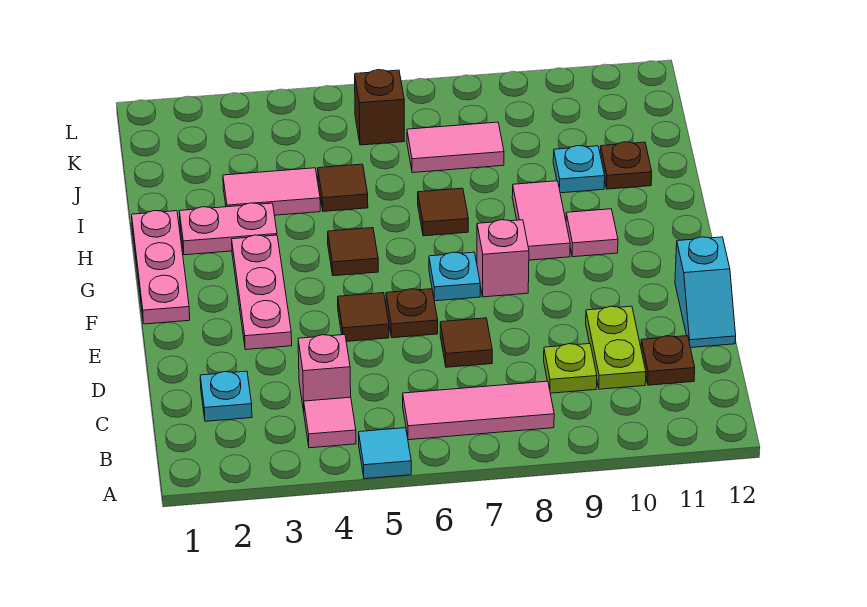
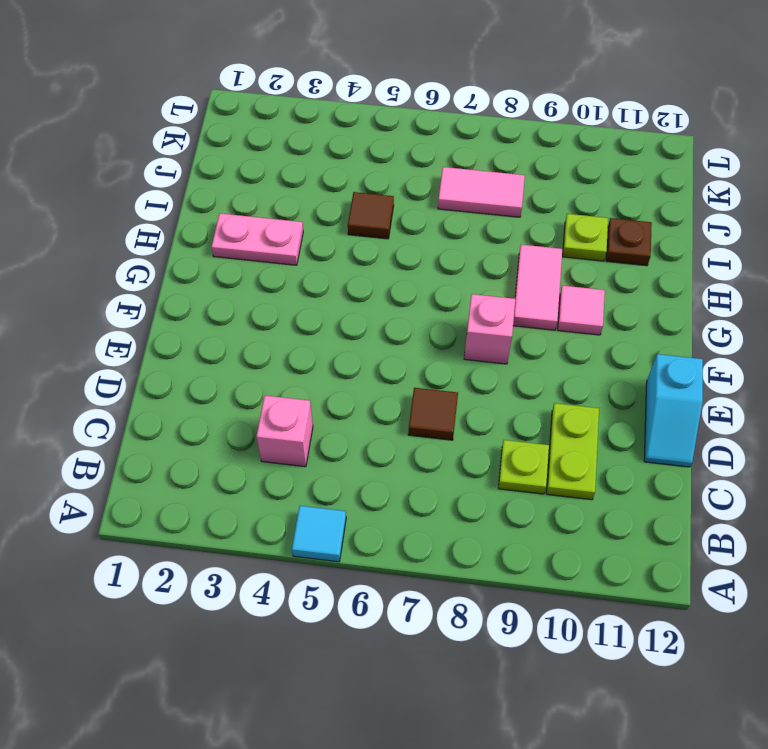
lime plate I10 level 1 -> cyan plate I10 level 1
none -> pink tile B4 level 1
none -> pink tile B6:B8 level 1
none -> cyan plate C2 level 1

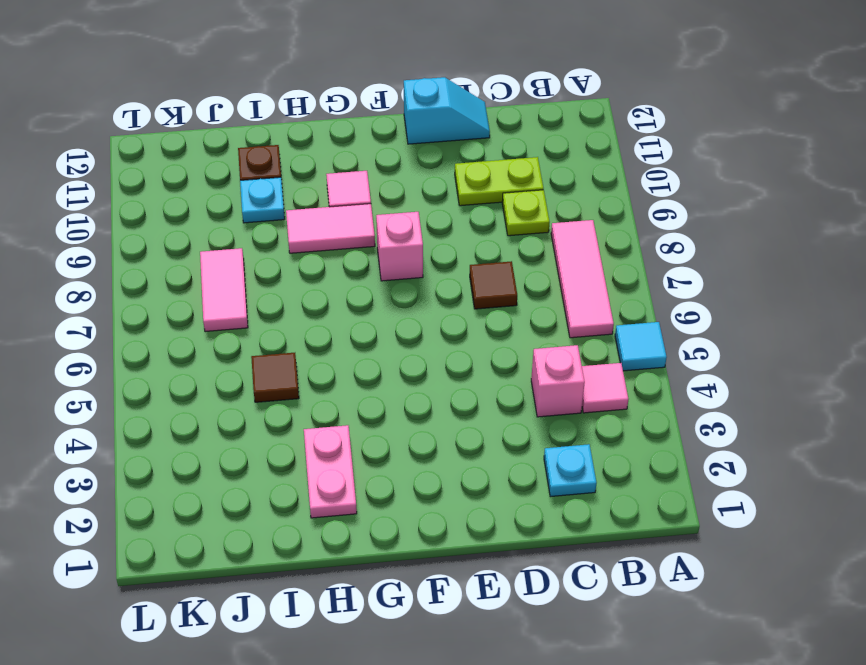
none -> brown plate C11 level 1
none -> pink plate E3:G3 level 1
none -> brown tile E5 level 1

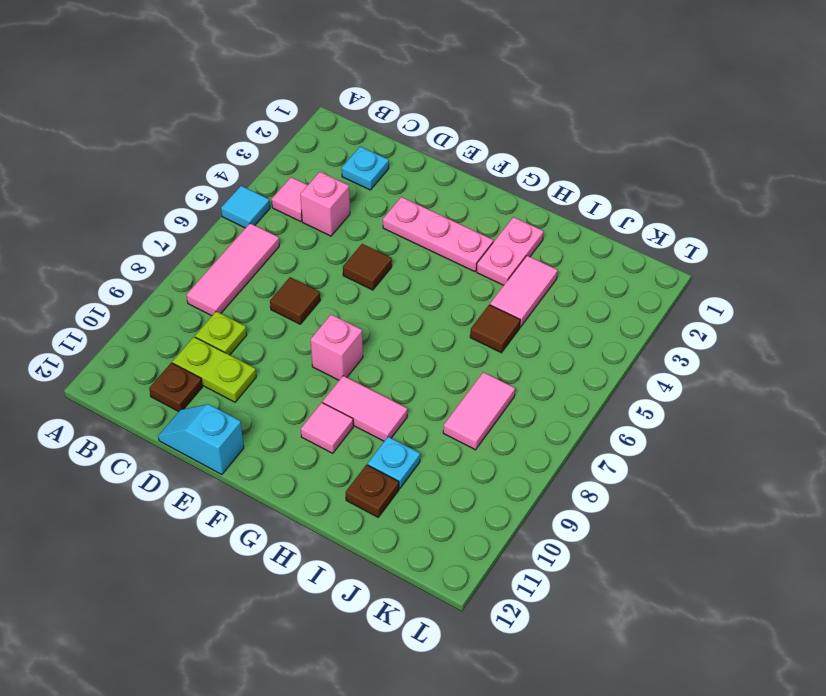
none -> brown plate E6 level 1
none -> pink plate F1:H1 level 1
none -> cyan plate F7 level 1

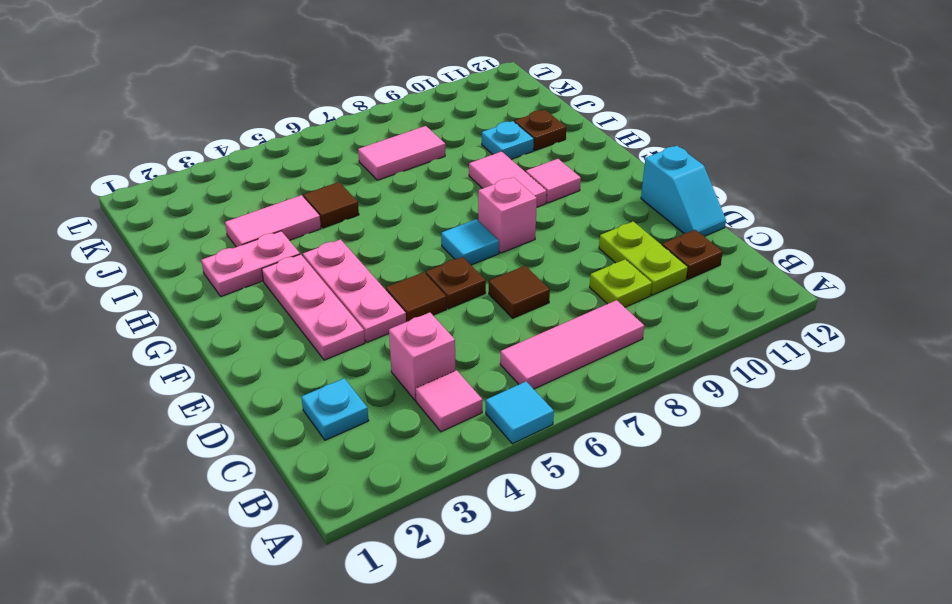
pink plate E4:G4 level 1 -> pink plate F1:H1 level 1
cyan tile F7 level 1 -> cyan plate F7 level 1
none -> brown tile G5 level 1
none -> brown tile H7 level 1
none -> brown brick K6 level 1

